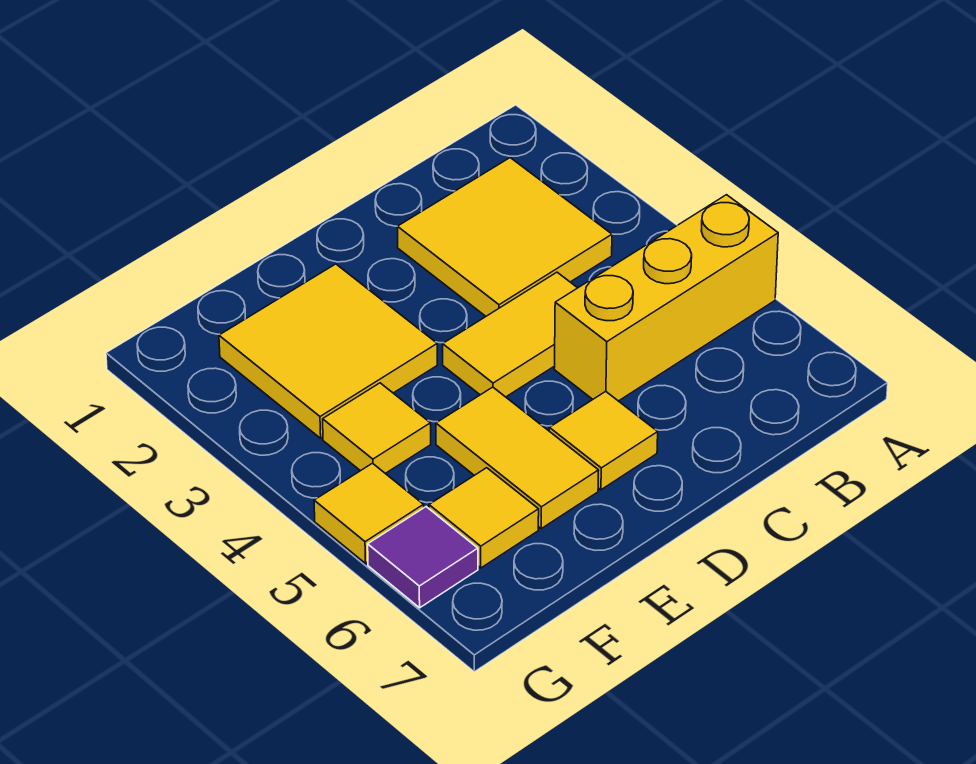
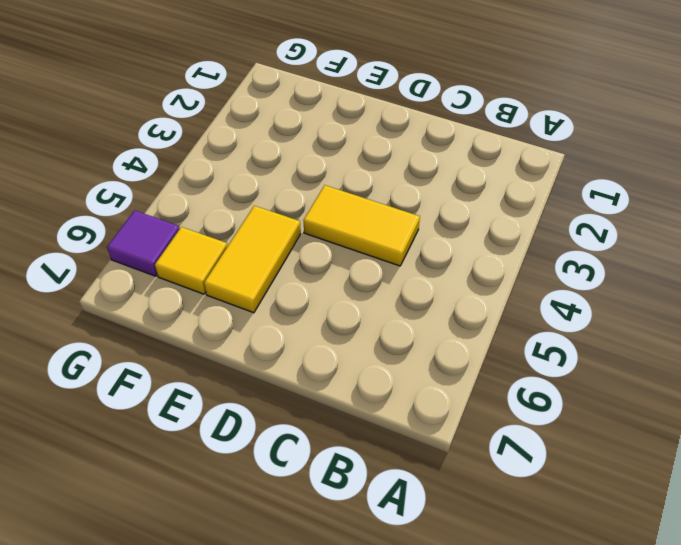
none -> yellow brick A5:C5 level 1
none -> yellow tile B2:C3 level 1

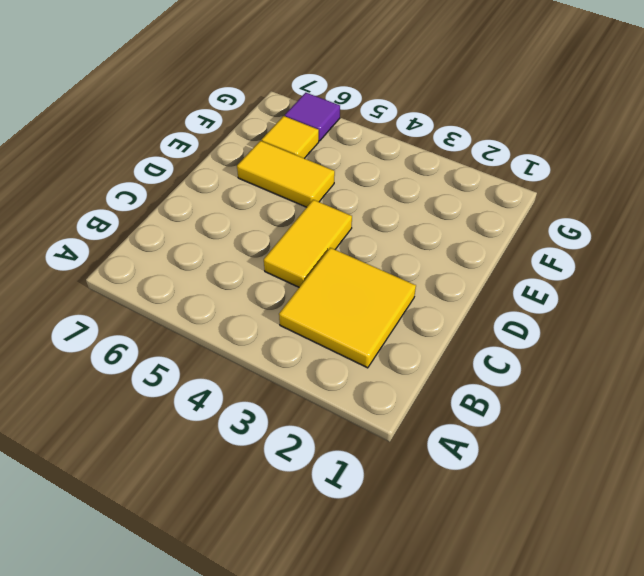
none -> yellow brick A5:C5 level 1
none -> yellow tile D6 level 1

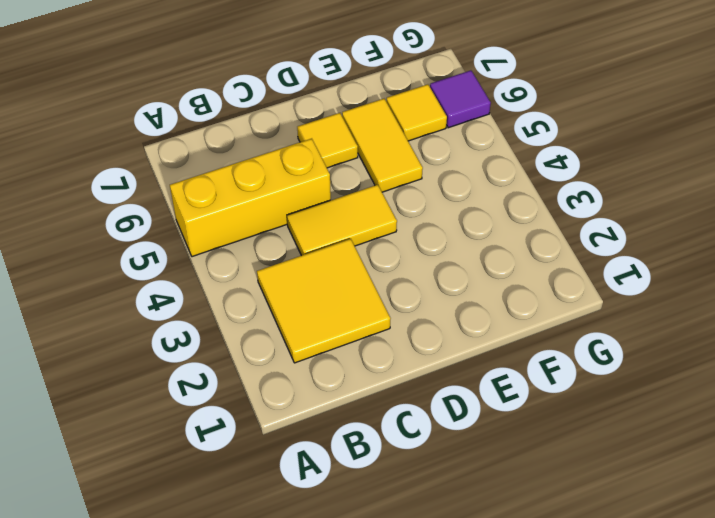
none -> yellow tile E2:F3 level 1
none -> yellow tile F4 level 1

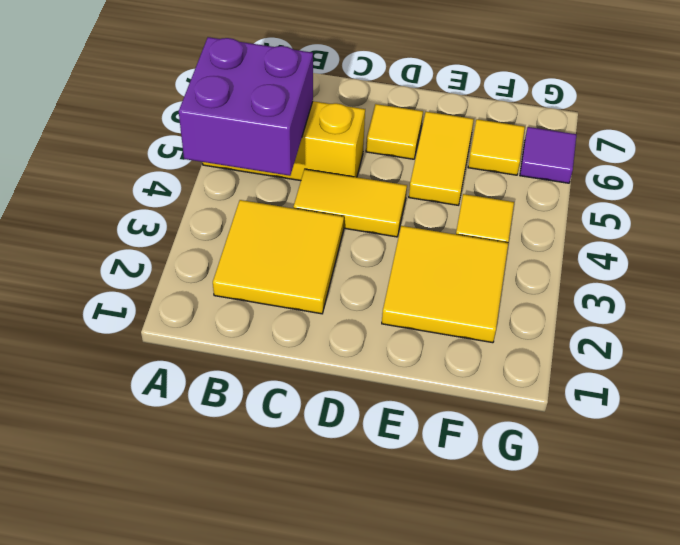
purple brick A4:B5 level 2 -> none
none -> yellow tile G5 level 1

